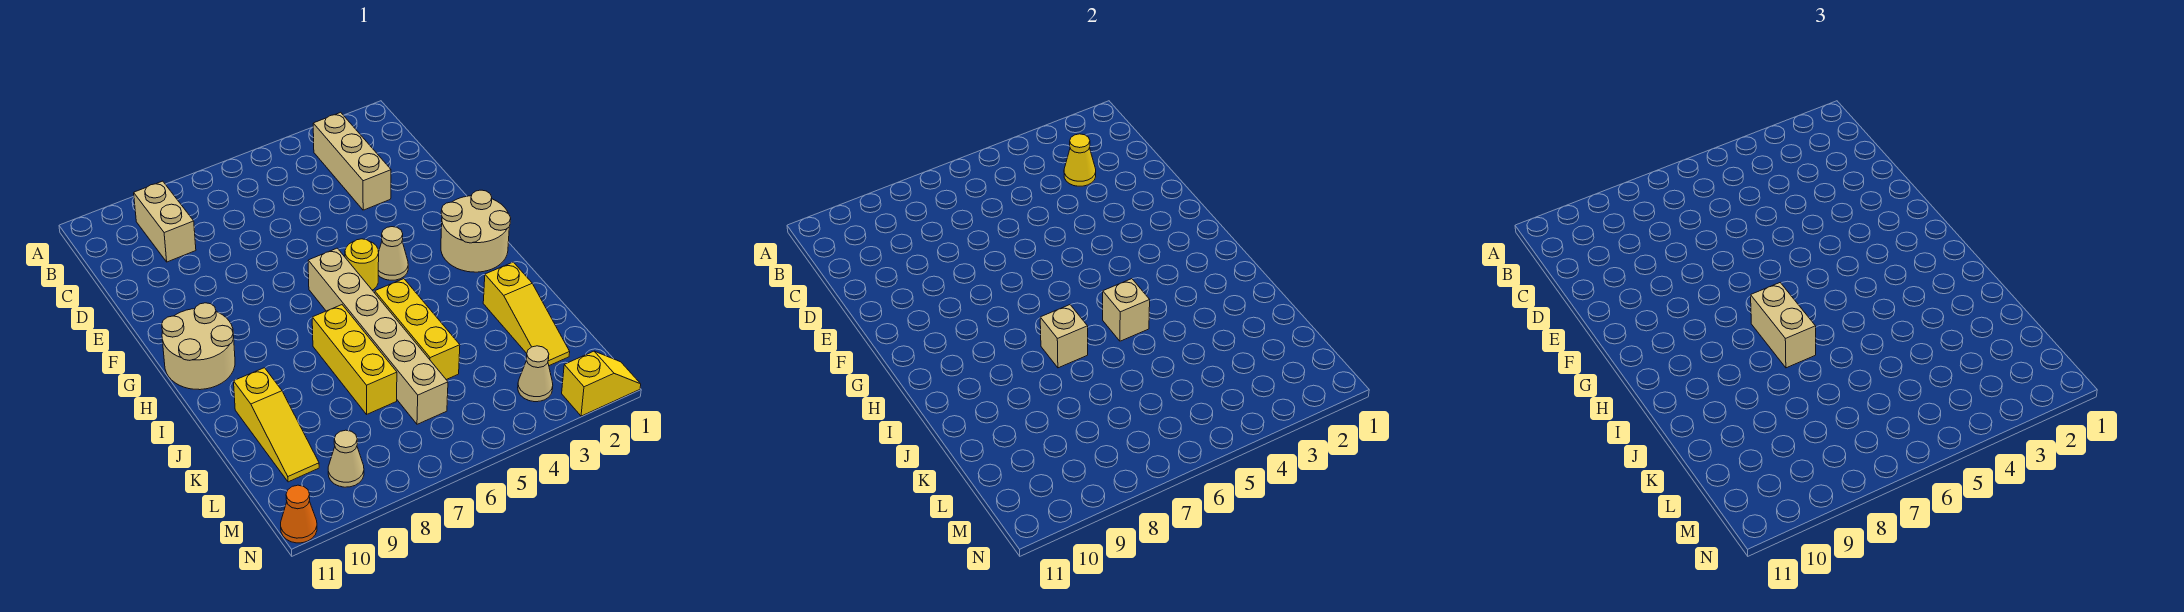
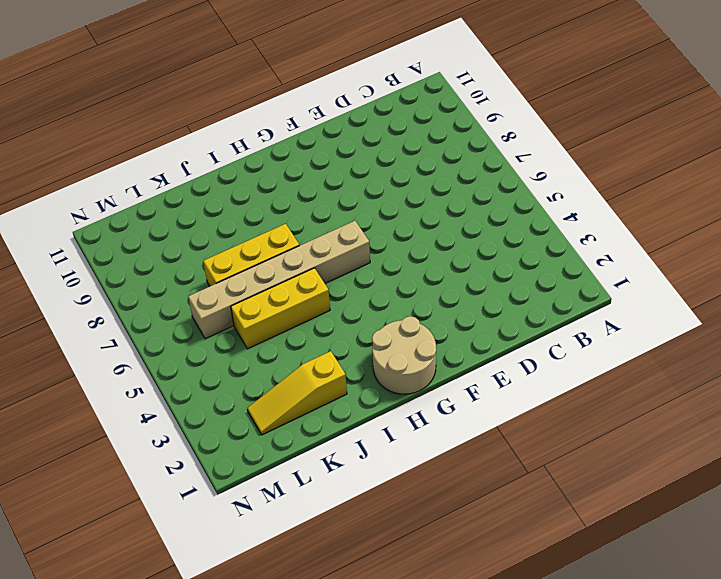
none -> tan brick B3:D3 level 1
none -> tan brick B9:C9 level 1
none -> tan cone G4 level 1

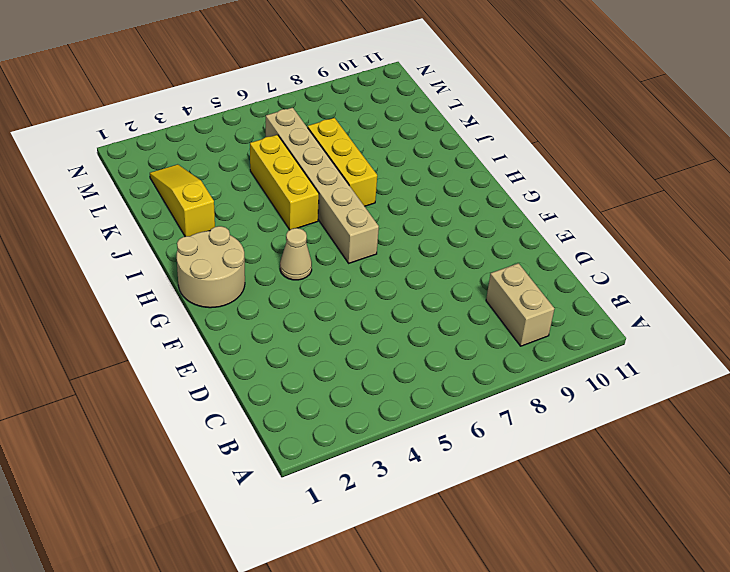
none -> tan brick B3:D3 level 1
none -> yellow round brick G5 level 1
none -> tan round brick G10:H11 level 1

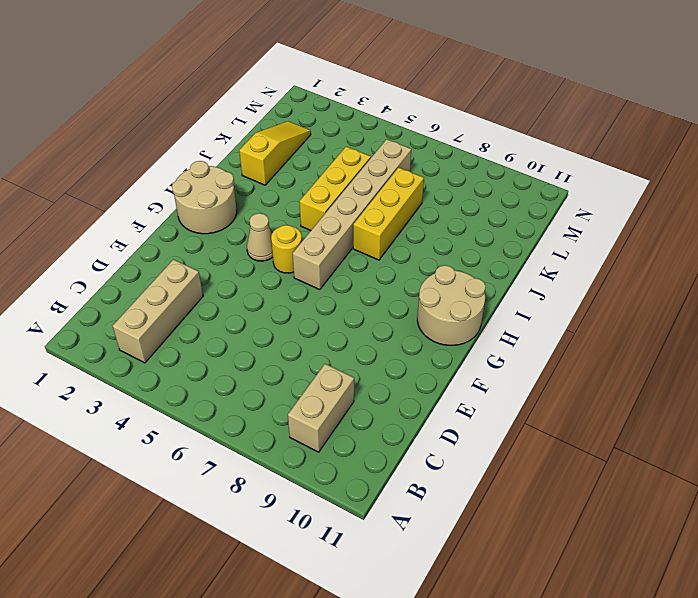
none -> yellow slope J10:L10 level 1 top J
none -> tan cone M3 level 1
none -> tan cone M9 level 1

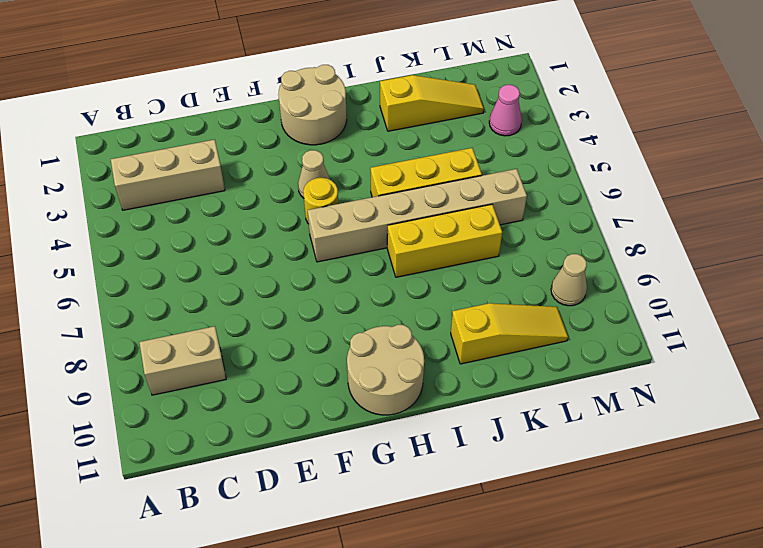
pink cone M3 level 1 -> tan cone M3 level 1
none -> yellow slope N1:N2 level 1 top 2
none -> orange cone N11 level 1
none -> yellow cone C3 level 2

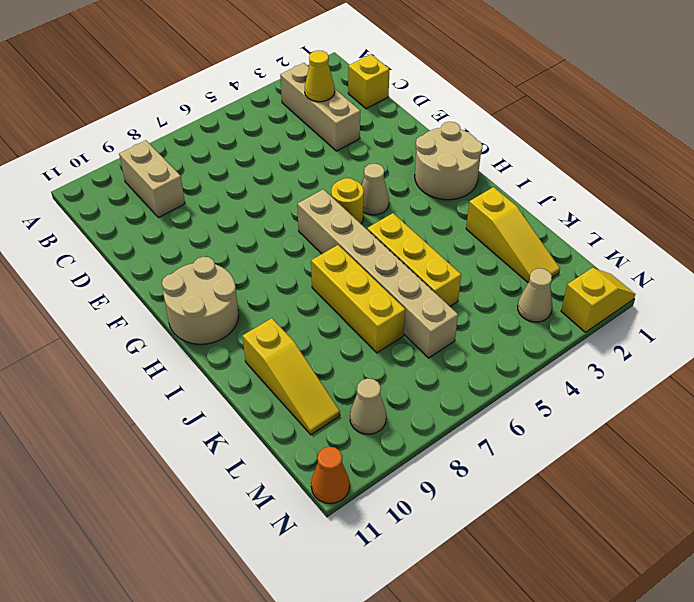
yellow brick C1 level 1 -> none
none -> tan brick I5 level 2
none -> tan brick I7 level 2
none -> tan brick H7:I7 level 3

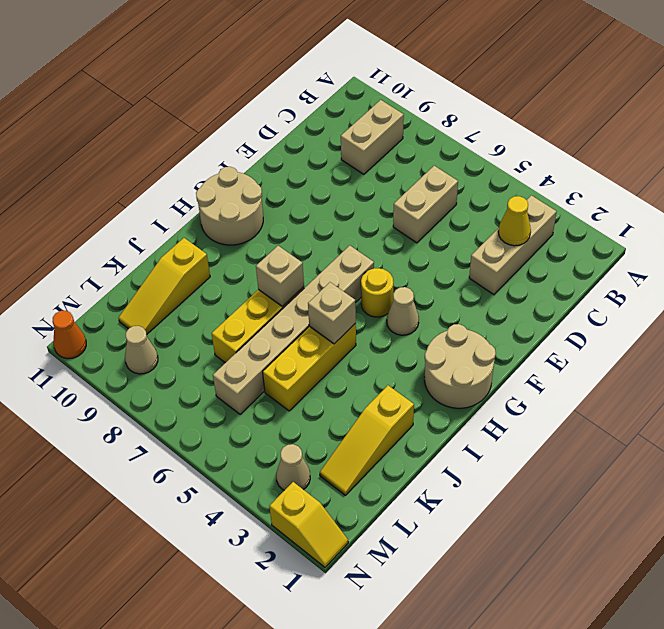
tan brick C6:D6 level 1 -> tan brick H7:I7 level 3

